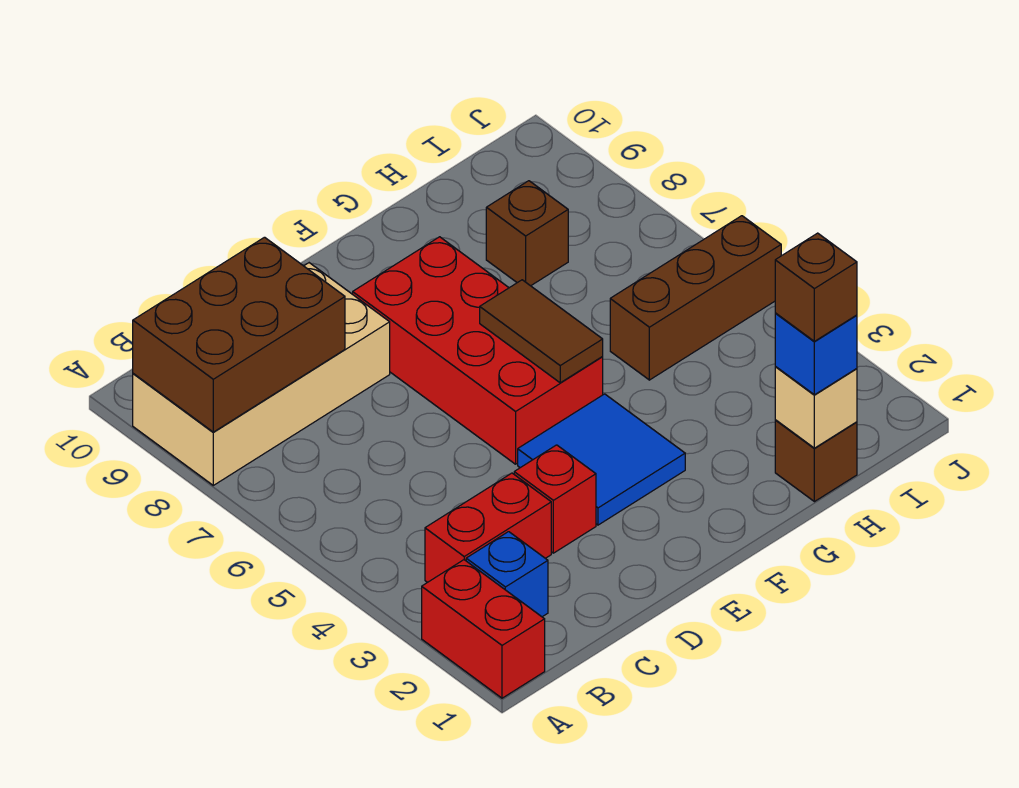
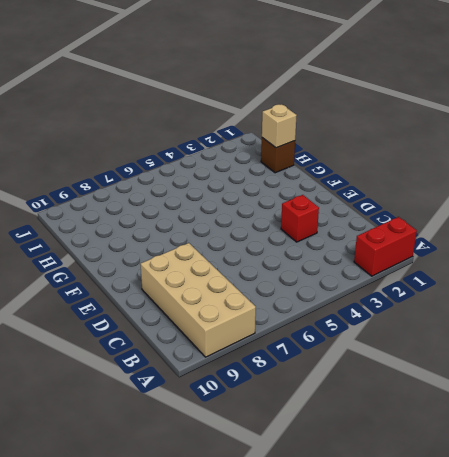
none -> blue brick B2 level 1
none -> red brick B3:C3 level 1
none -> blue tile E3:F4 level 1

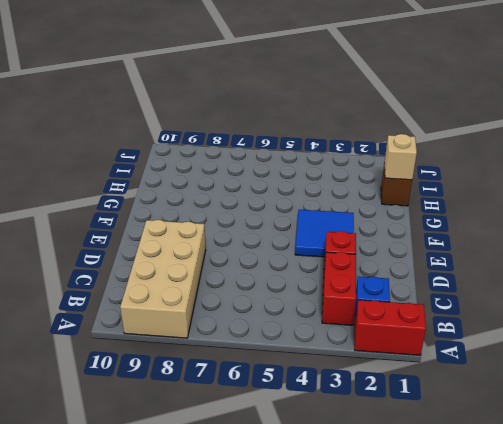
none -> red brick E5:F8 level 1
none -> brown brick H5:J5 level 1
none -> brown brick H8 level 1

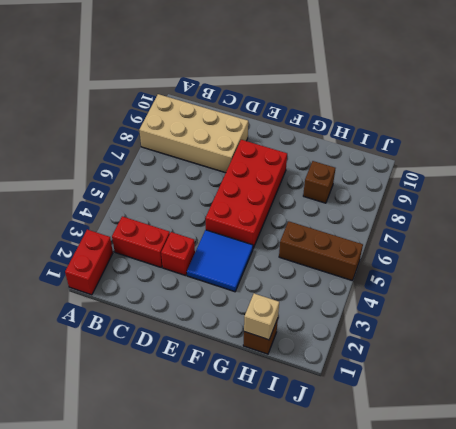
none -> blue brick B2 level 1
none -> brown brick A8:C9 level 2
none -> brown tile F5:F6 level 2

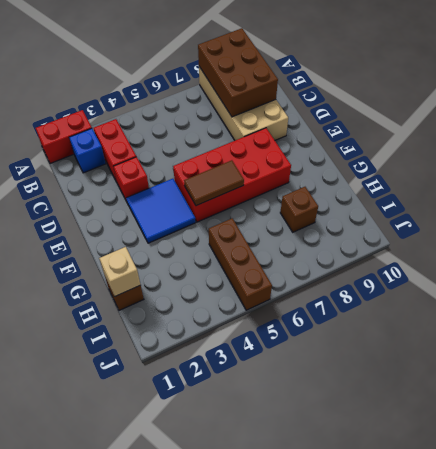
none -> blue brick H1 level 3
none -> brown brick H1 level 4

